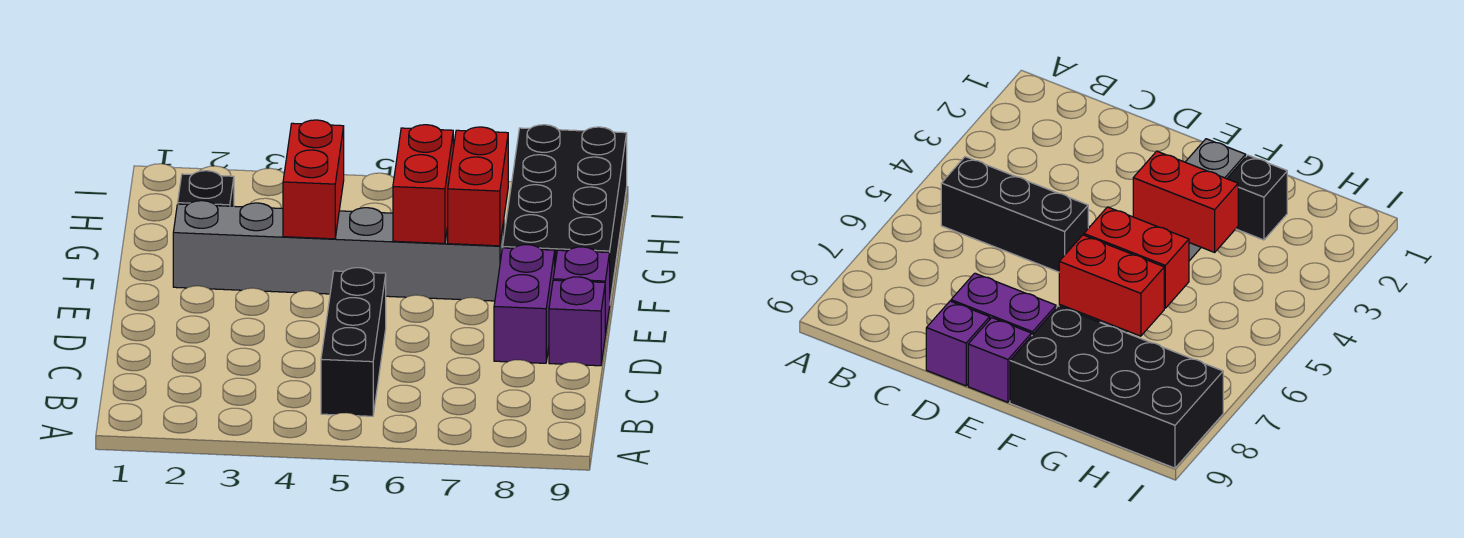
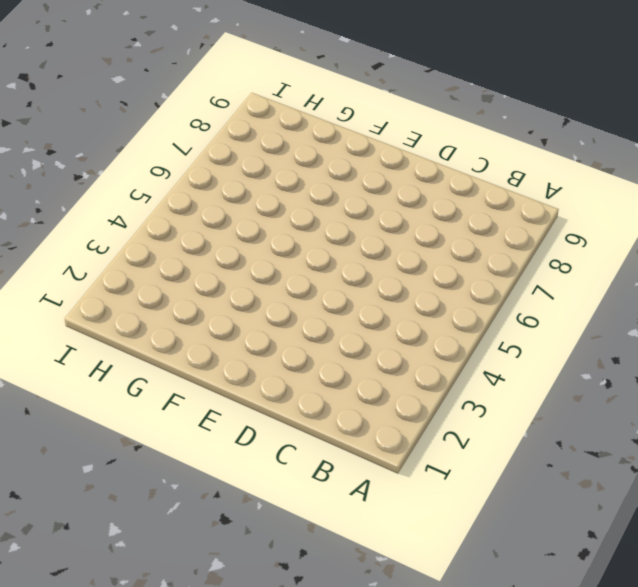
none -> black brick B5:D5 level 1
none -> purple brick D8:E8 level 1

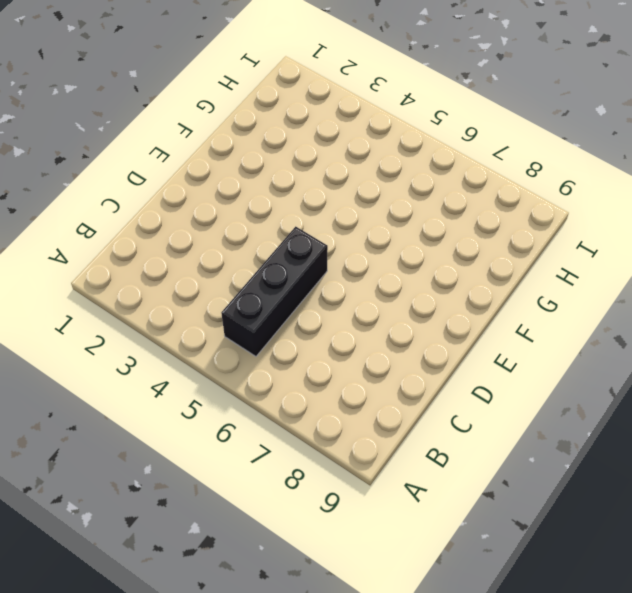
none -> purple brick D8:E8 level 1
none -> purple brick D9 level 1

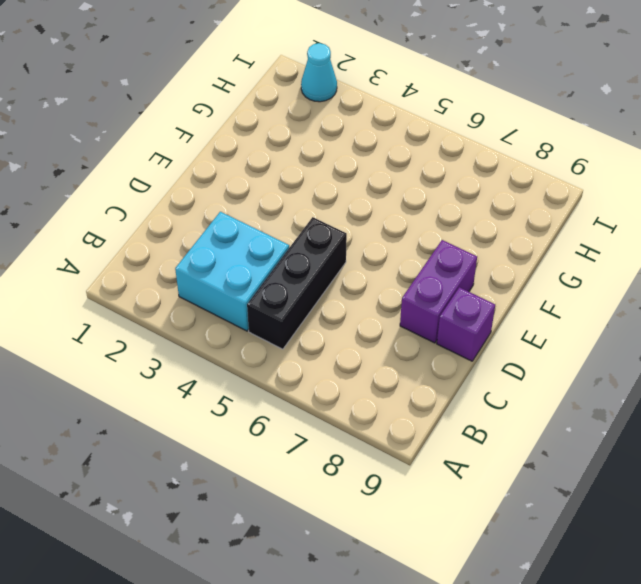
cyan brick B3:C4 level 1 -> none
cyan cone I2 level 1 -> none
none -> purple brick E9 level 1
none -> grey brick F2:F7 level 1

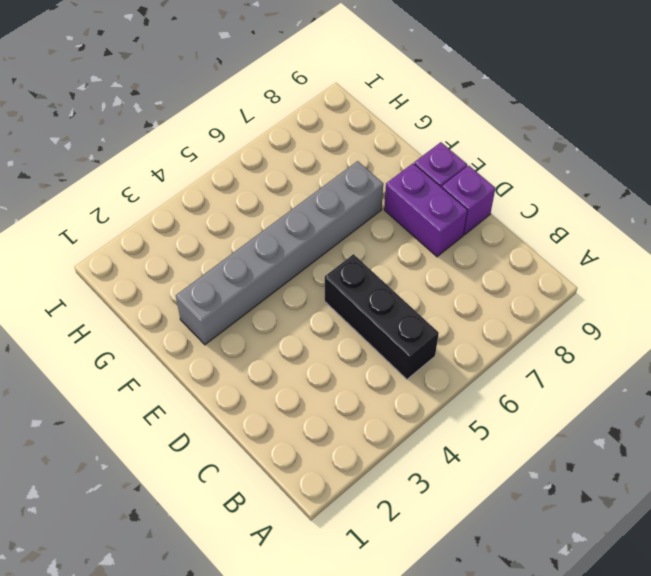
none -> black brick F8:I9 level 1
none -> black brick G2 level 1

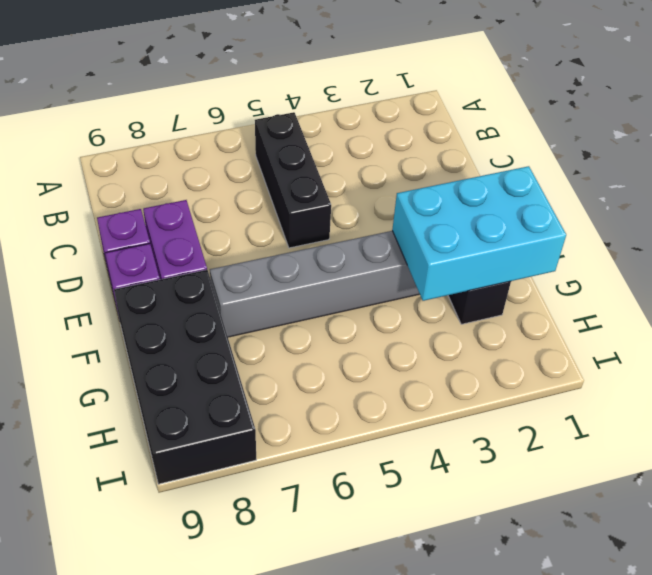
cyan brick F1:G3 level 2 -> none
none -> red brick F4:G4 level 2
none -> red brick F6:G6 level 2

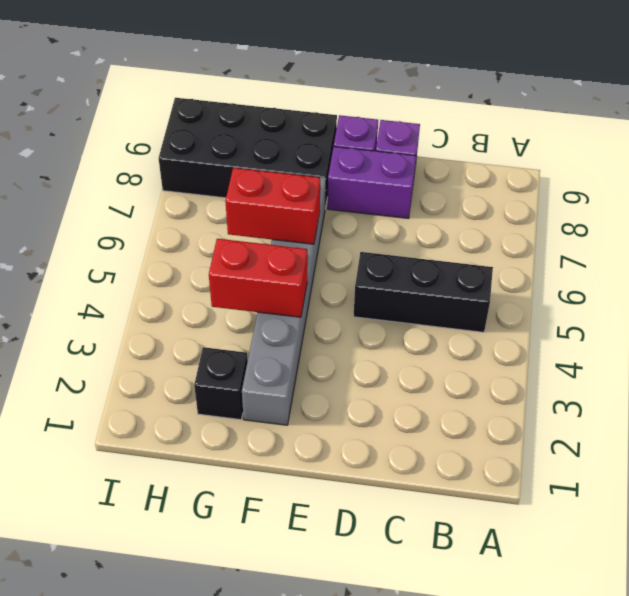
none -> red brick F7:G7 level 2

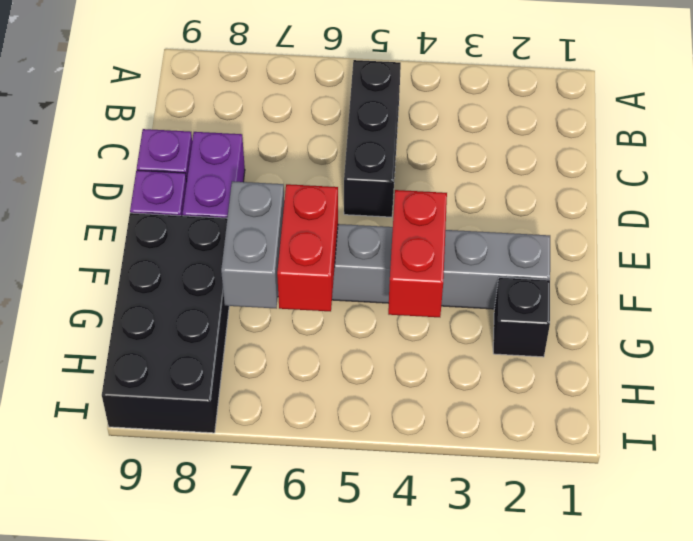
grey brick F7:G7 level 2 -> red brick F7:G7 level 2

